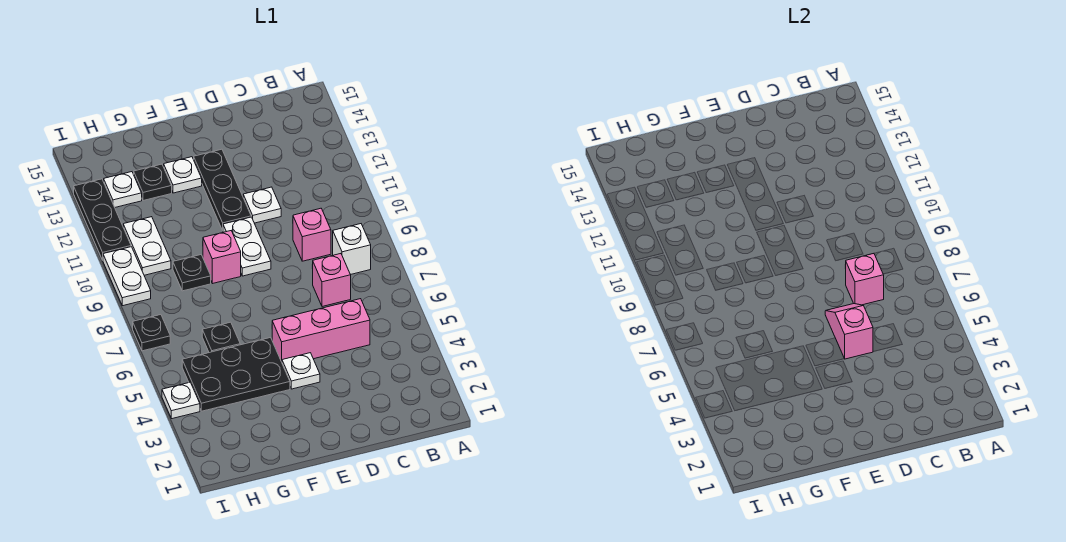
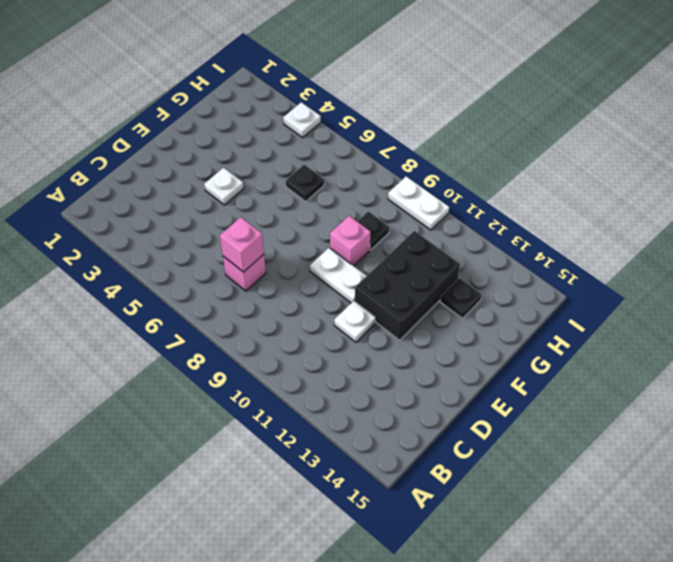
black brick E11:G12 level 1 -> black plate E11:E13 level 1
none -> white brick B8 level 1
none -> pink brick C5:E5 level 1
none -> pink brick C9 level 1

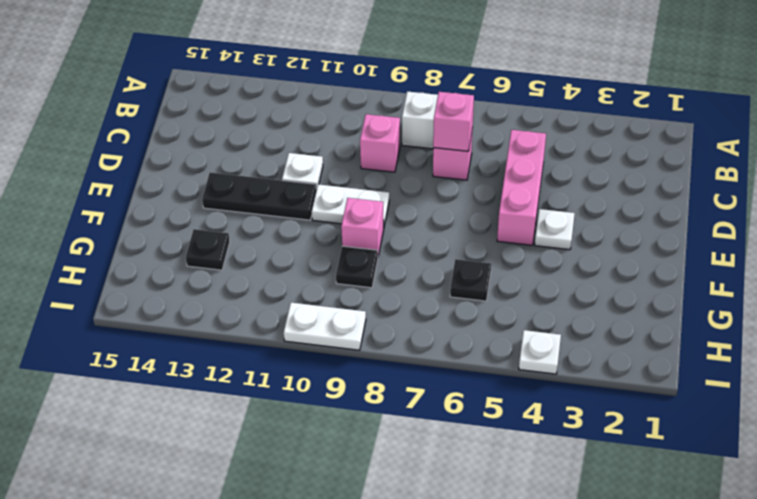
none -> black plate F4:H5 level 1
none -> white plate F13 level 1
none -> white plate H10:H11 level 1

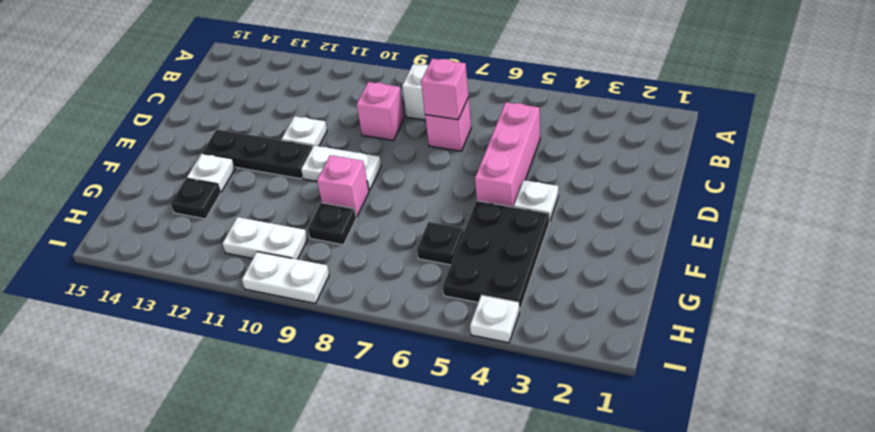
none -> white plate H13 level 1
none -> black plate I7 level 1
none -> black plate I11:I13 level 1

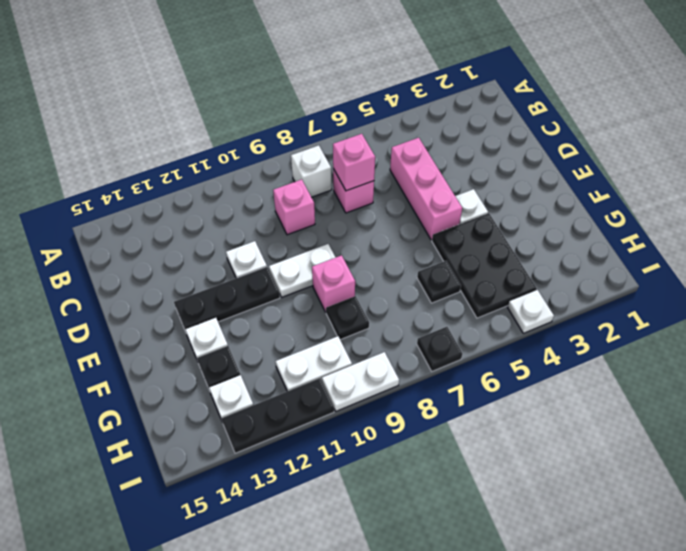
none -> pink slope D5:D6 level 2 top 5

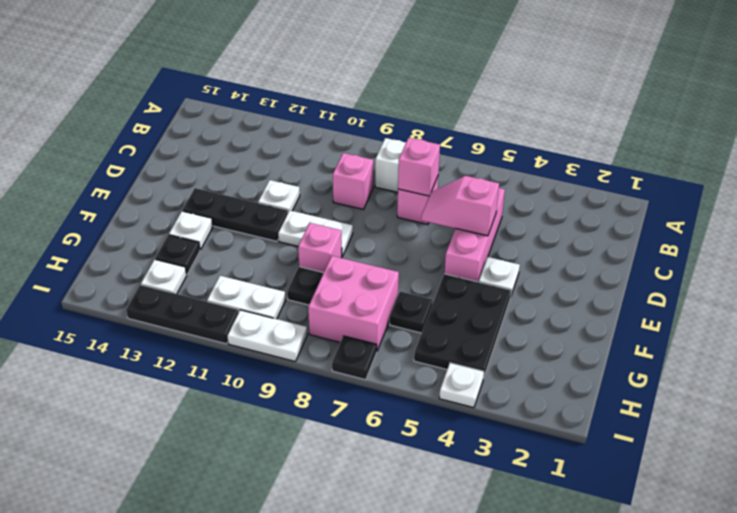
pink brick G7:H8 level 1 -> none

